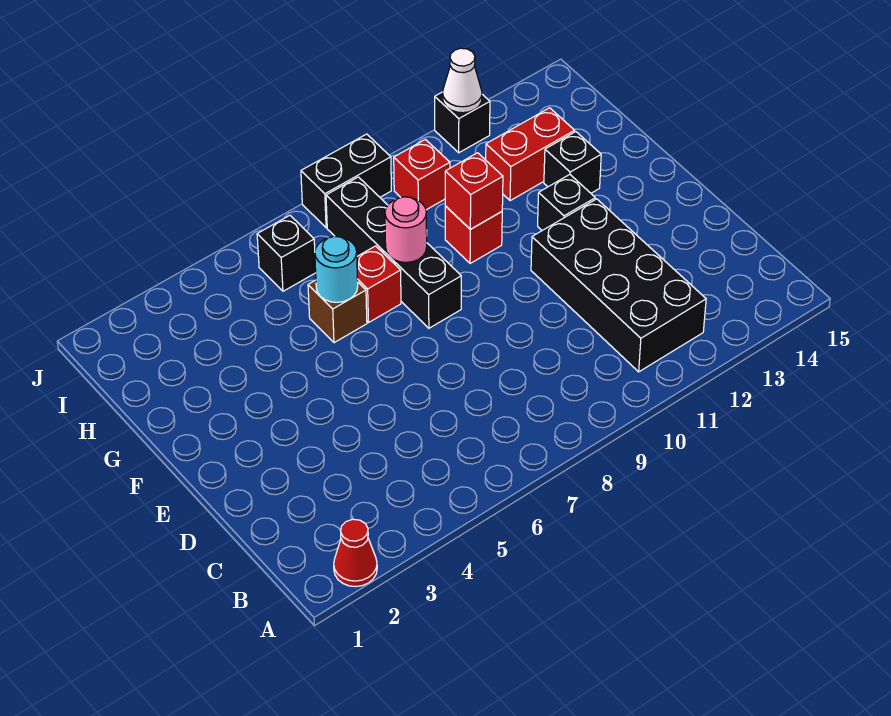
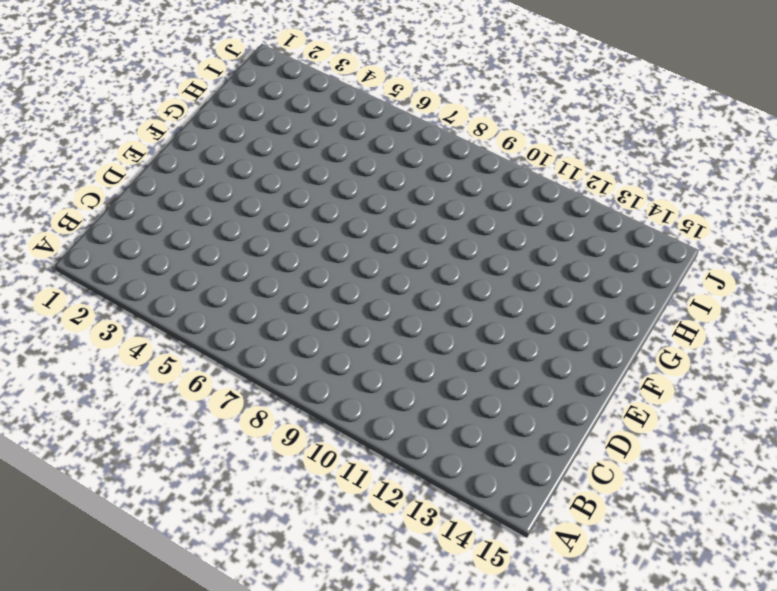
none -> red cone A2 level 1
none -> black brick B11:E12 level 1
none -> black brick F8:I8 level 1

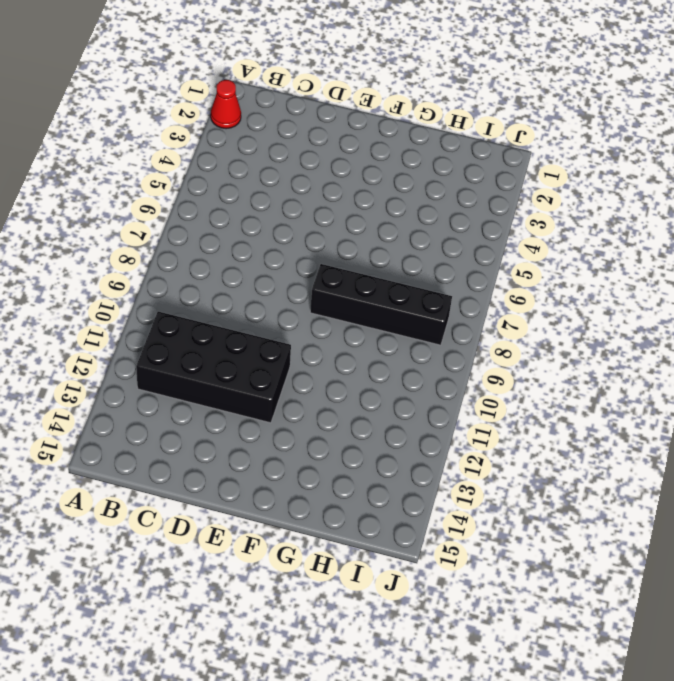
none -> black brick F12 level 1
none -> brown brick G6 level 1
none -> red brick G7 level 1

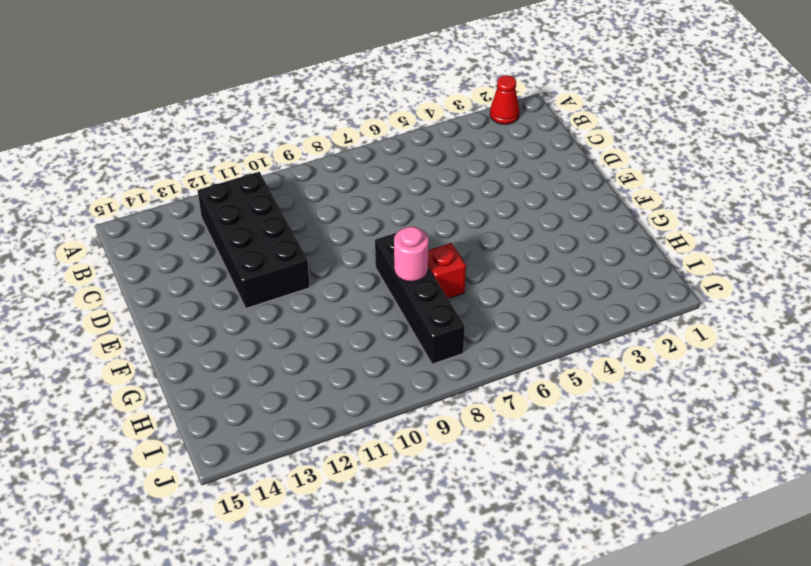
none -> black brick F12 level 1
none -> brown brick G6 level 1
none -> red brick G10 level 1

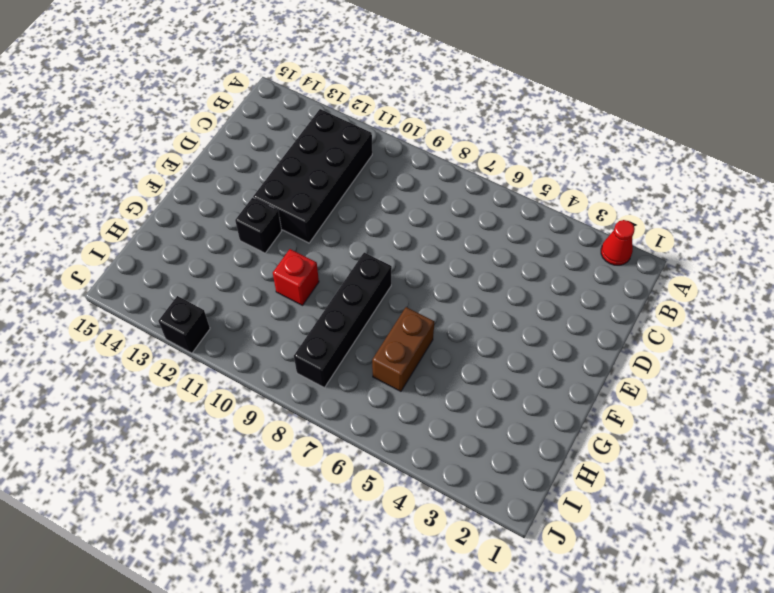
brown brick G6:H6 level 1 -> brown brick G6 level 1
none -> red brick G7 level 1
none -> black brick G13 level 1
none -> red brick H12:H13 level 1

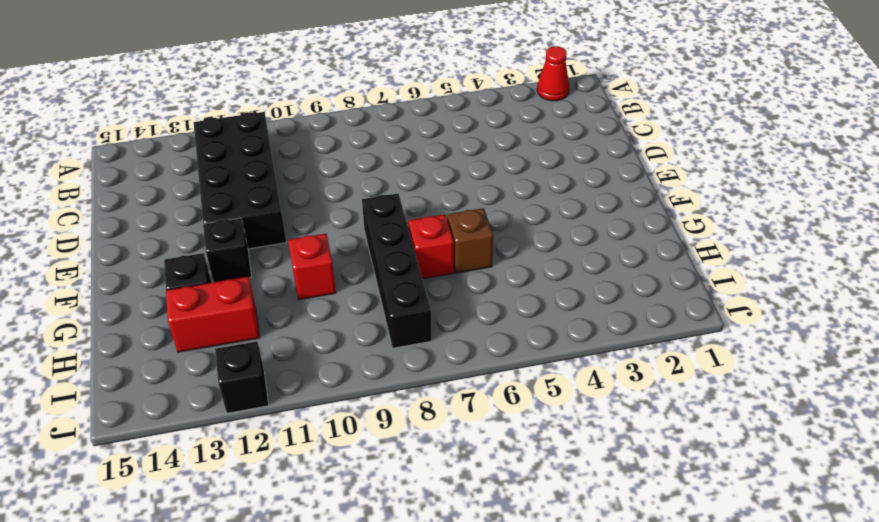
none -> black brick I6 level 1
none -> red brick I10 level 1
none -> black brick J8:J9 level 1

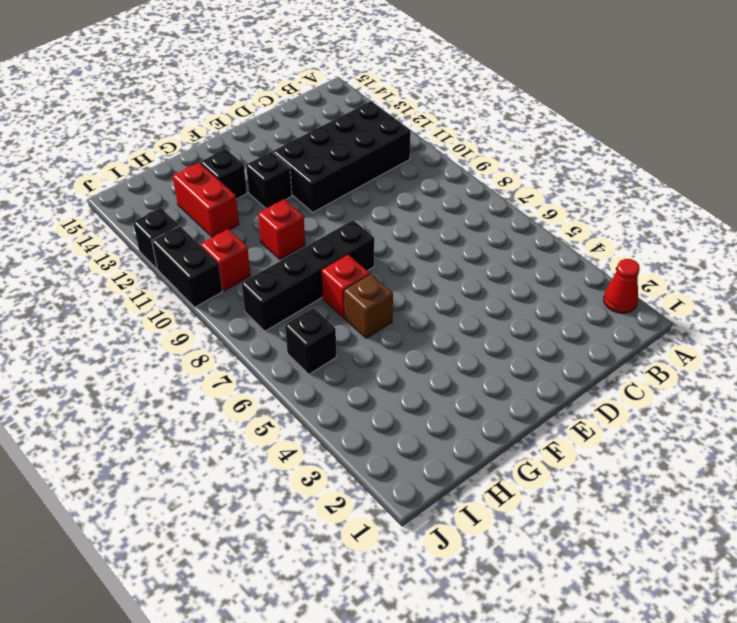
black brick J10:J11 level 1 -> black brick J8:J9 level 1
none -> cyan round brick G6 level 2
none -> pink round brick G8 level 2
none -> red brick G10 level 2

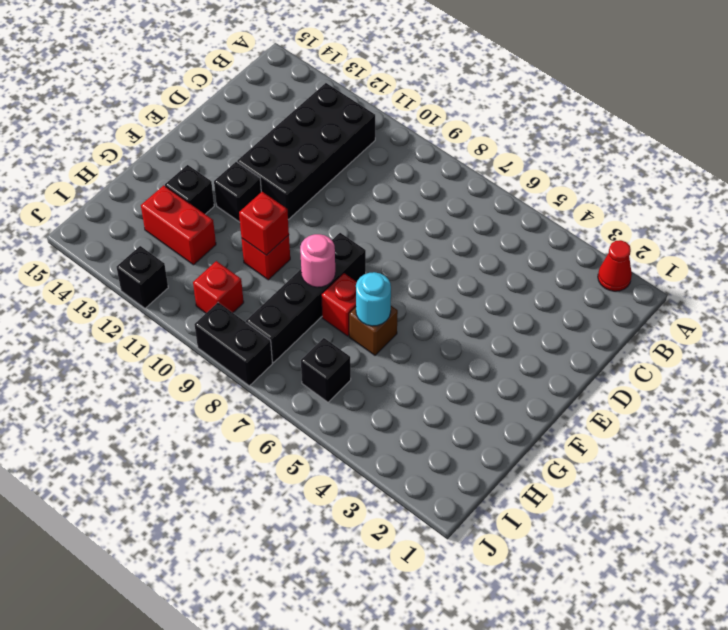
none -> white cone J12 level 2

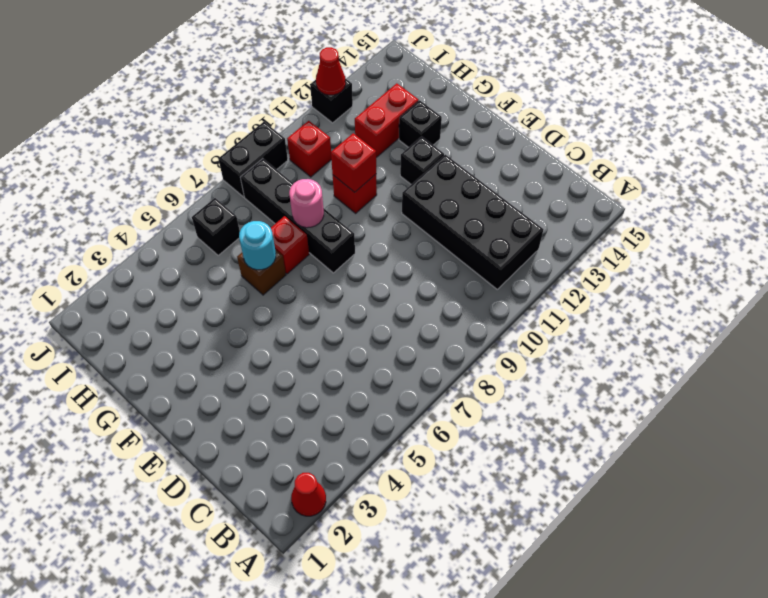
red cone J12 level 2 -> white cone J12 level 2

